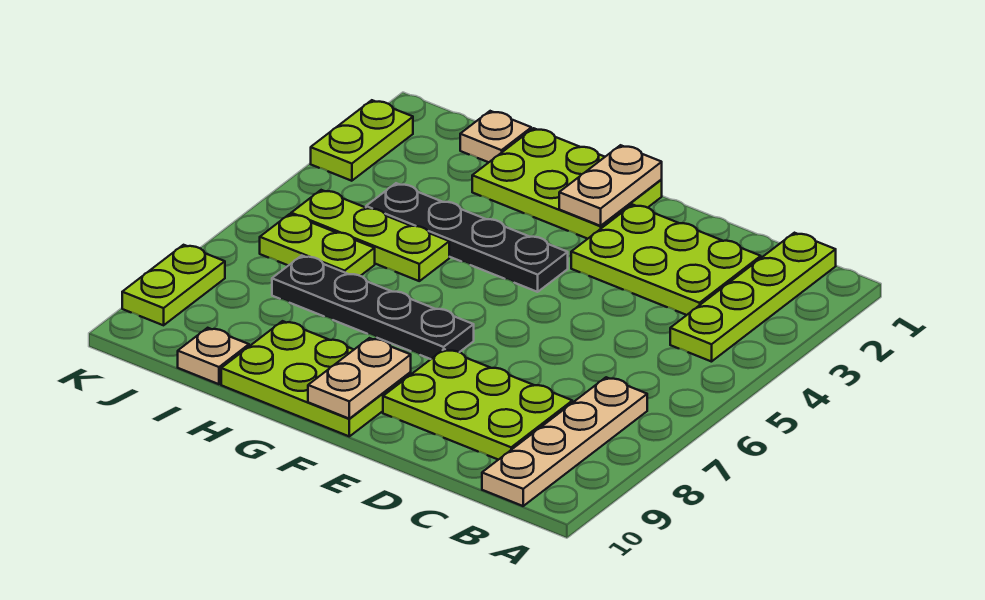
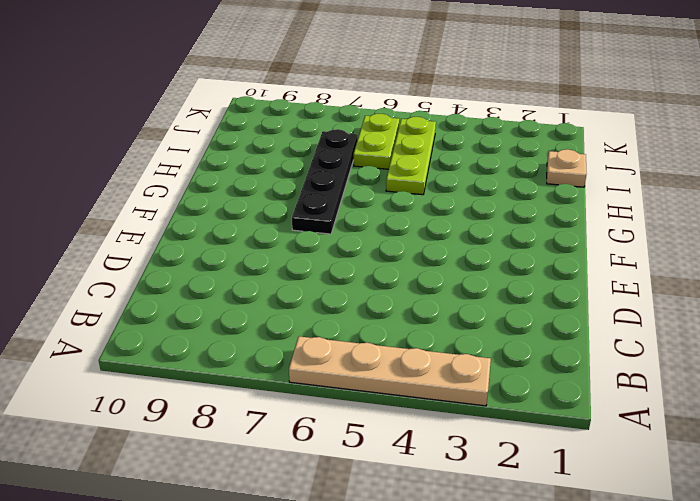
tan plate A3:A6 level 1 -> tan plate B7:B10 level 1
none -> lime plate B1:B4 level 1
none -> lime plate C2:E3 level 1
none -> lime plate C8:E9 level 1

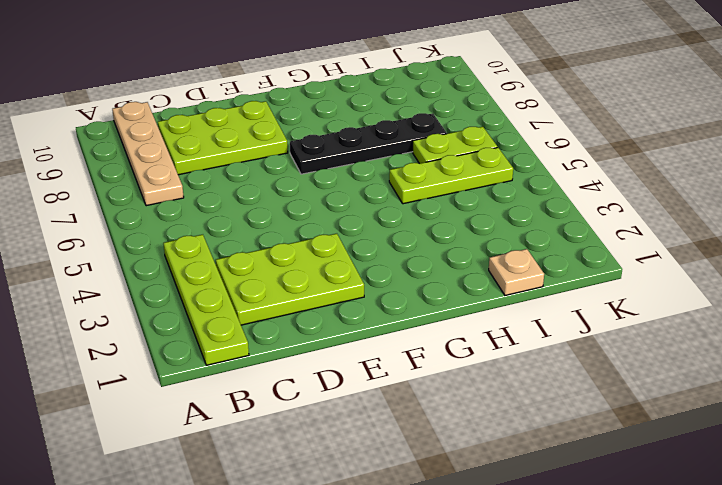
none -> lime plate F1:H2 level 1
none -> black plate F4:I4 level 1
none -> lime plate F9:H10 level 1

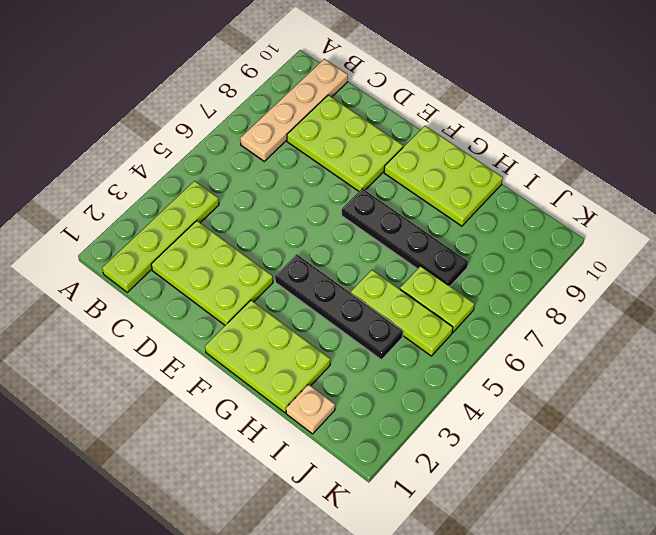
none -> tan plate I10 level 1
none -> lime plate K2:K3 level 1
none -> lime plate K8:K9 level 1

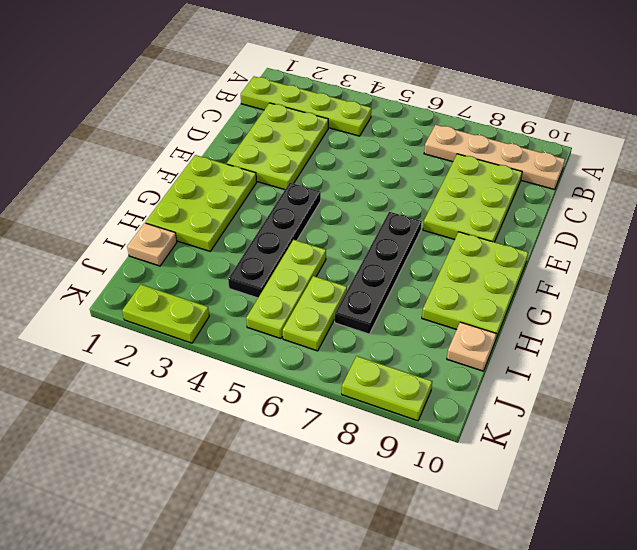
none -> tan plate F1:F2 level 2
none -> tan plate F9:F10 level 2

